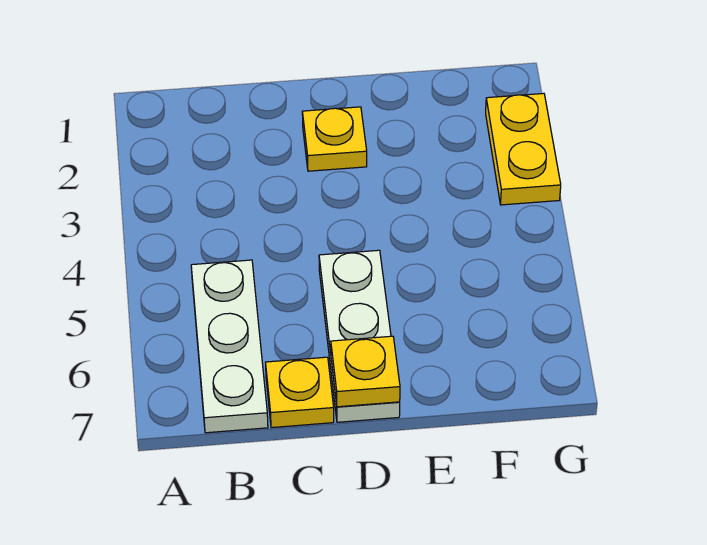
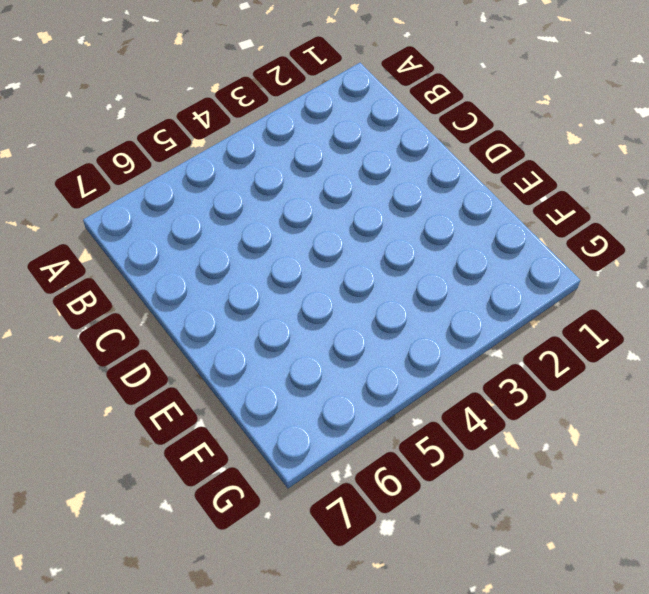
none -> white plate B5:B7 level 1
none -> yellow plate C7 level 1

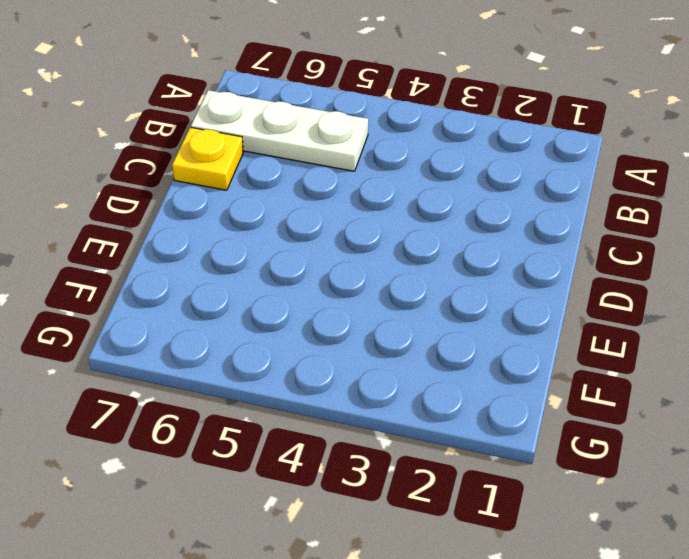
none -> yellow plate D2 level 1
none -> white plate D5:D7 level 1

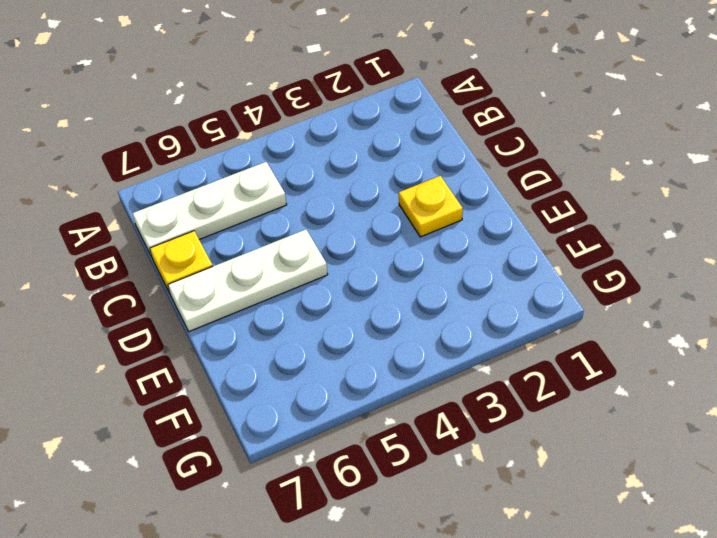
none -> yellow plate G2:G3 level 1
none -> yellow plate D7 level 2

